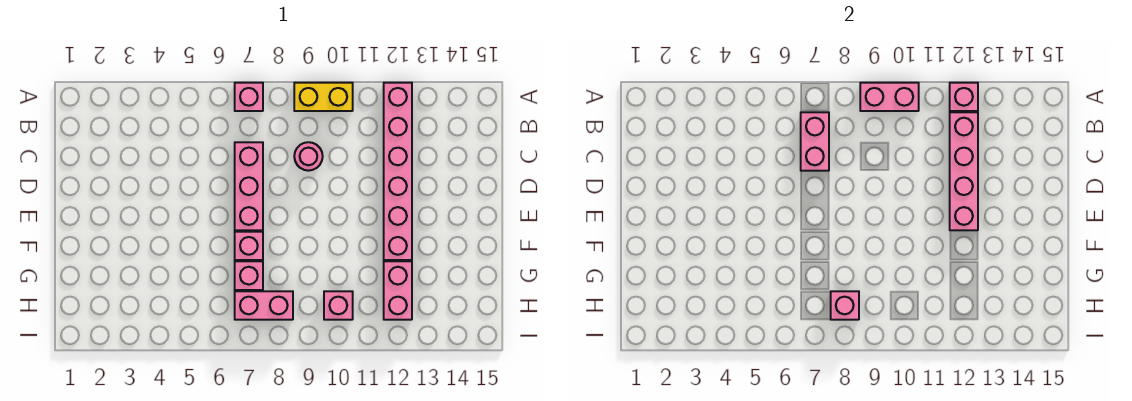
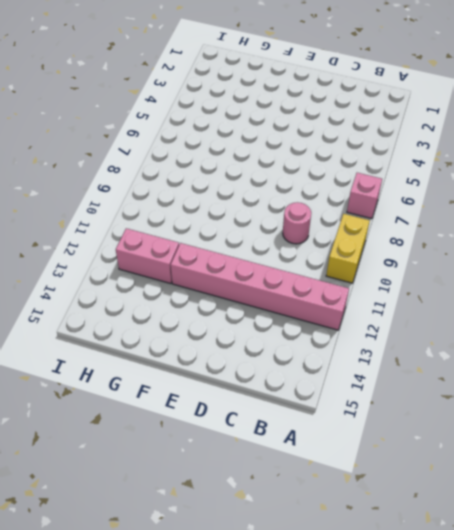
none -> pink brick C7:E7 level 1
none -> pink brick F7 level 1
none -> pink brick G7 level 1

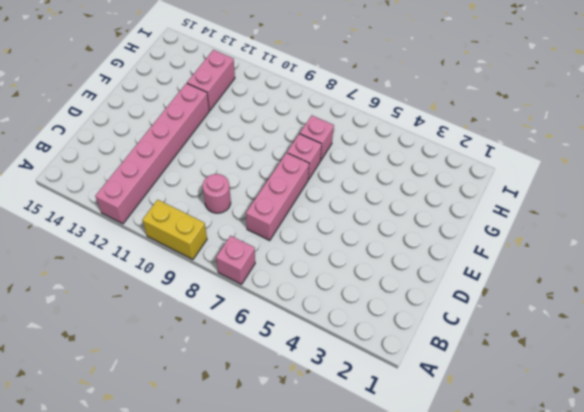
none -> pink brick H7:H8 level 1
none -> pink brick H10 level 1
none -> pink brick A9:A10 level 2

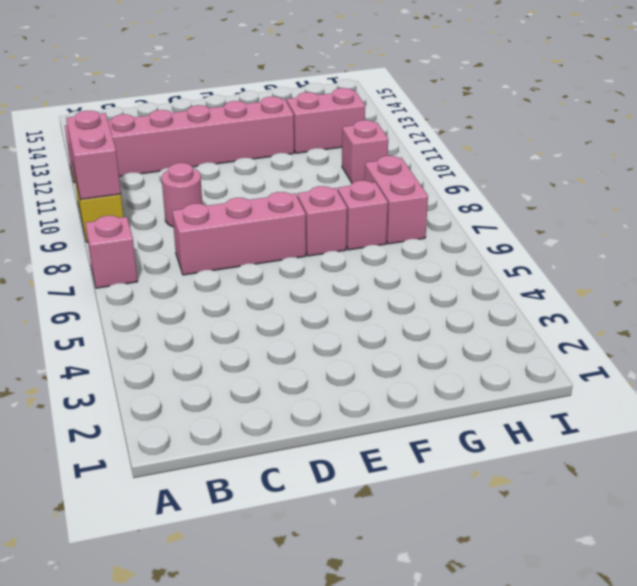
none -> pink brick A12 level 2
none -> pink brick B7:C7 level 2
none -> pink brick B12:E12 level 2

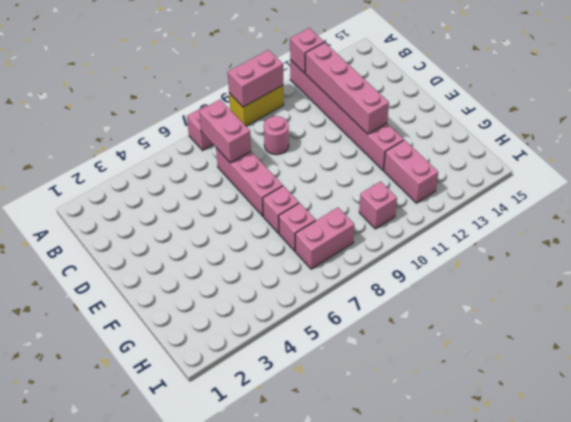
none -> pink brick H8 level 2

